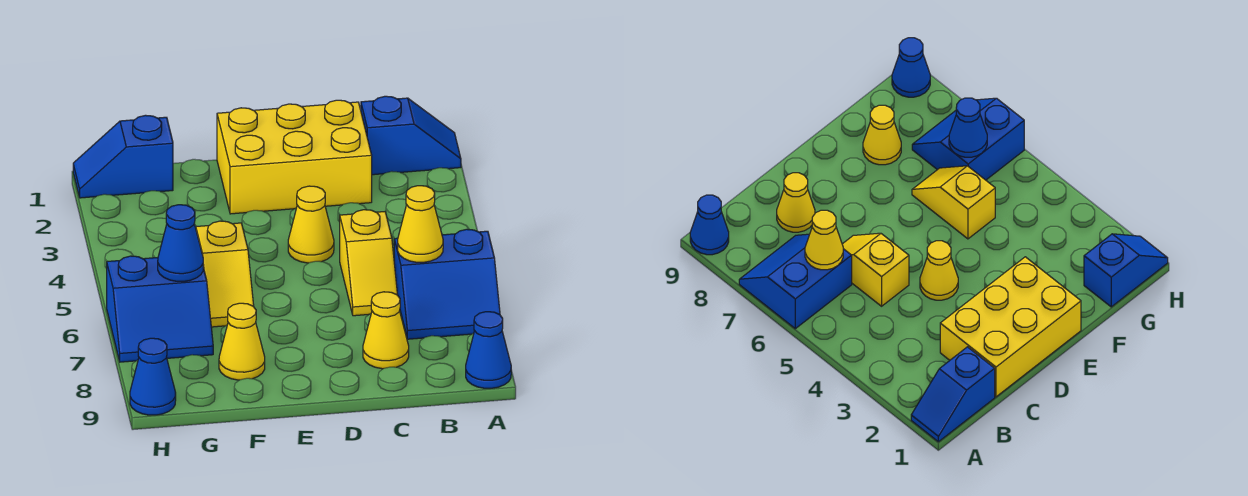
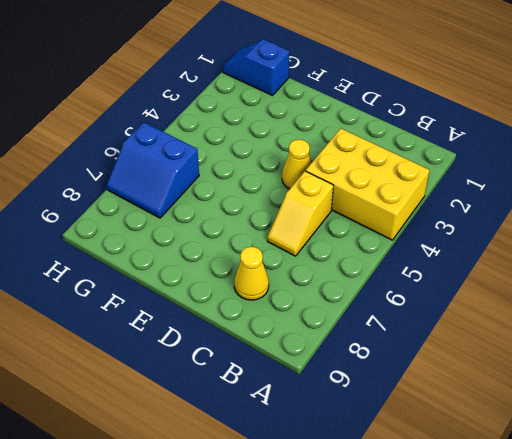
yellow brick A3:C4 level 1 -> yellow brick C1:E2 level 1
none -> blue slope A1:B1 level 1 top B
none -> blue slope A6:B7 level 1 top 6
none -> blue cone A9 level 1

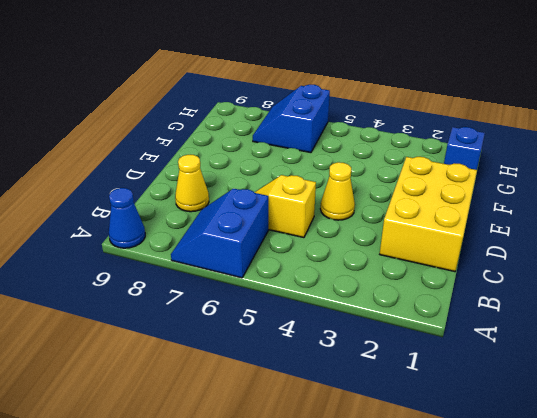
none -> blue slope A1:B1 level 1 top B
none -> yellow slope F5:F6 level 1 top 5
none -> yellow cone F8 level 1

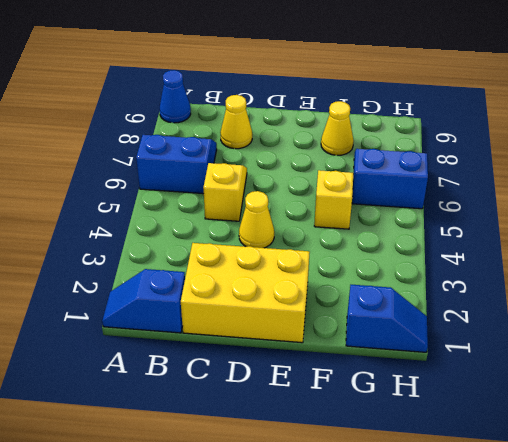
none -> blue cone H9 level 1
none -> yellow cone B6 level 2
none -> blue cone G6 level 2

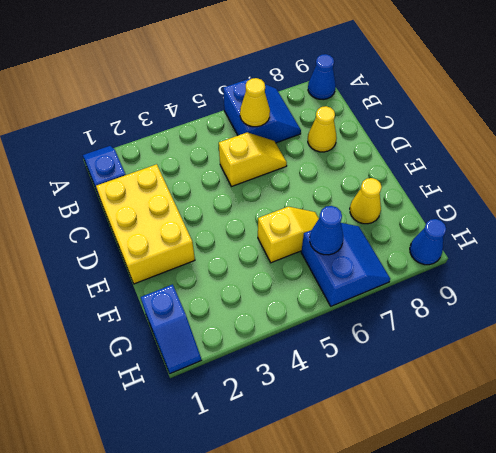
none -> yellow cone D4 level 1

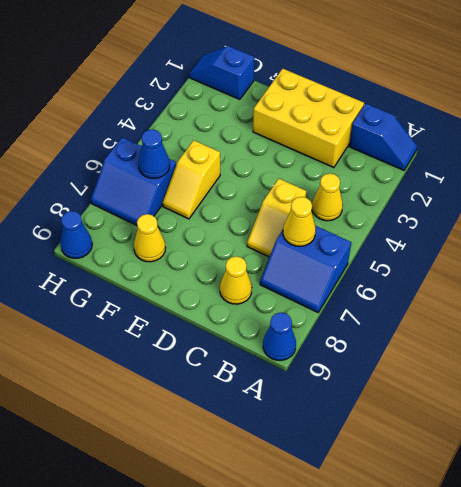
yellow cone B4 level 1 -> yellow cone D4 level 1

